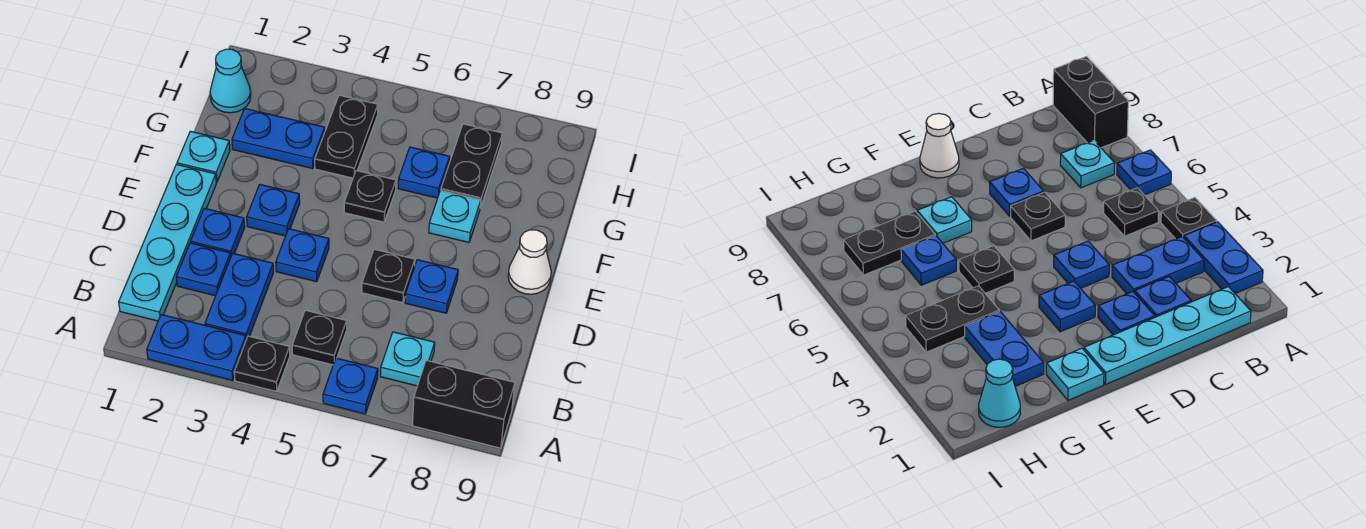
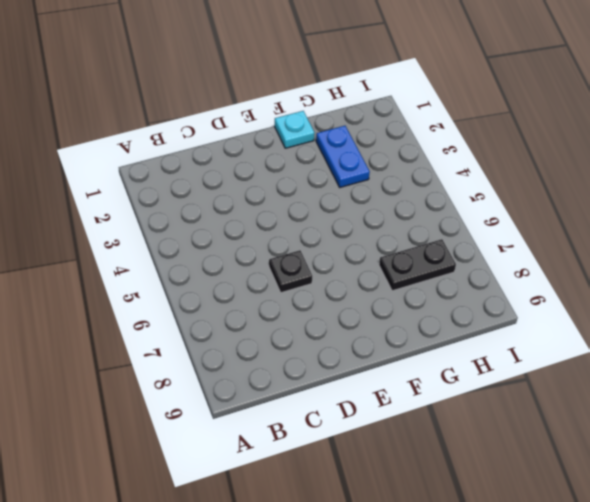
none -> blue plate A2:A3 level 1
none -> black plate A4 level 1
none -> blue plate A6 level 1

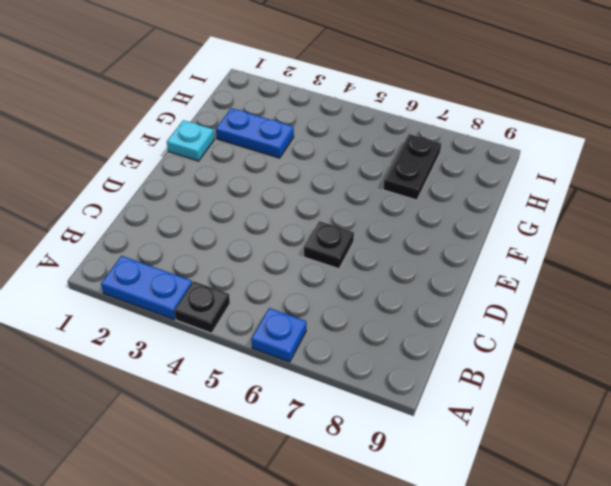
none -> black brick A8:A9 level 1
none -> cyan plate B1:E1 level 1
none -> blue plate B3:C3 level 1

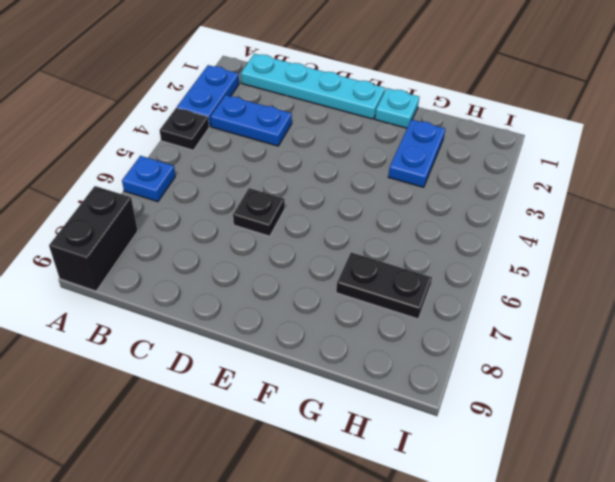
none -> black plate B5 level 1
none -> cyan plate B7 level 1
none -> blue plate C2 level 1

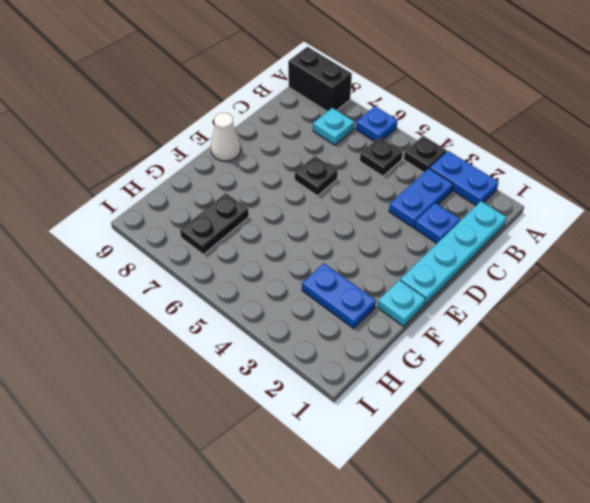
none -> blue plate D2 level 1
none -> blue plate D4 level 1
none -> blue plate D7 level 1

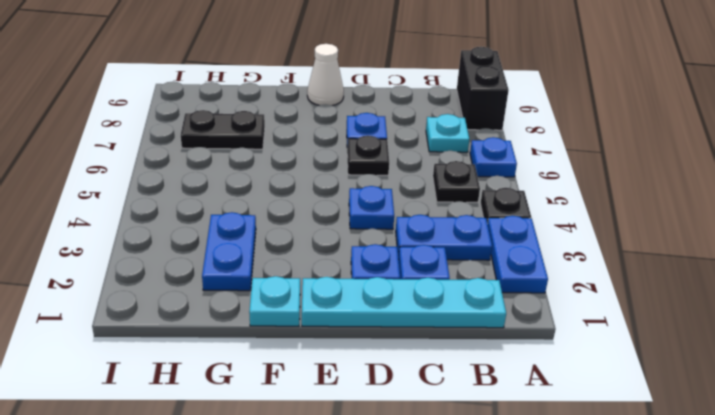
none -> blue plate E3 level 1
none -> black plate F5 level 1
none -> cyan plate F7 level 1

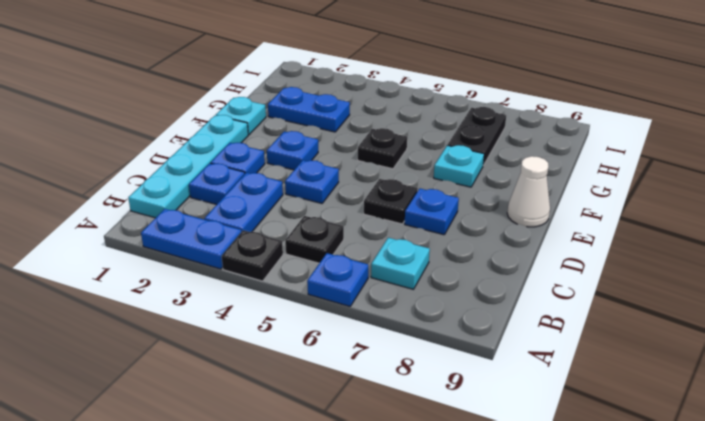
none -> black brick A8:A9 level 1
none -> black plate G4:H4 level 1
none -> blue plate G6 level 1

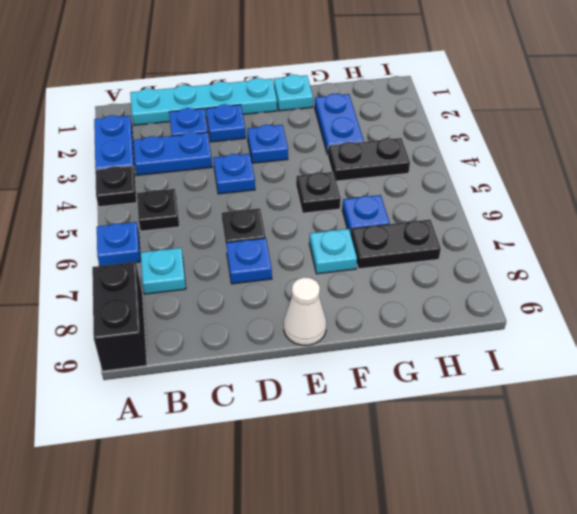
none -> cyan cone H1 level 1

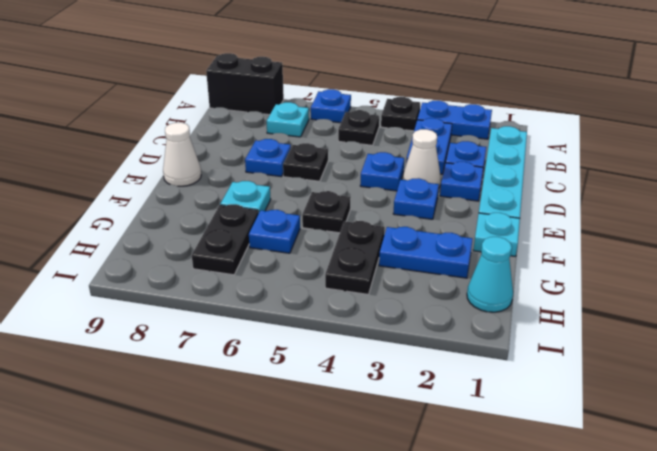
white cone D3 level 1 -> none

